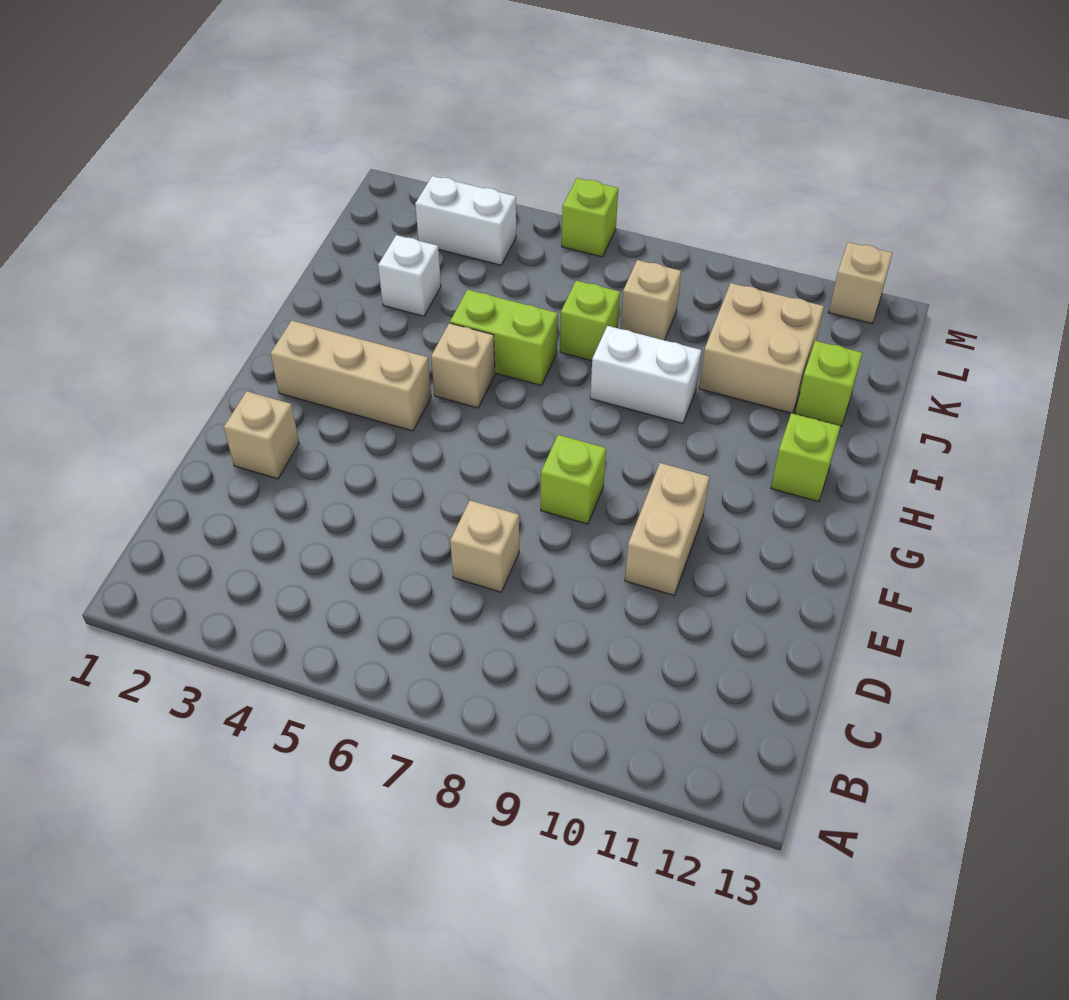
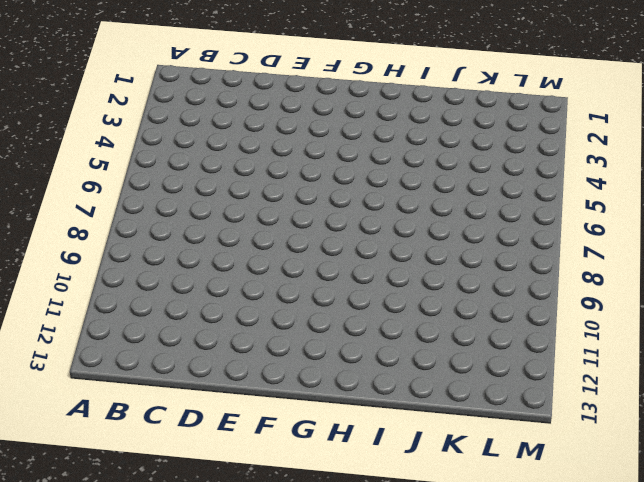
none -> tan brick D7 level 1
none -> tan brick E2 level 1
none -> tan brick E10:F10 level 1

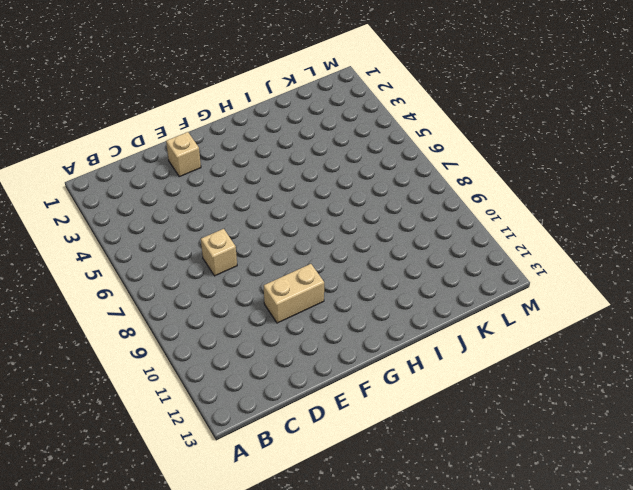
none -> lime brick F8 level 1
none -> tan brick G2:G4 level 1
none -> tan brick H5 level 1

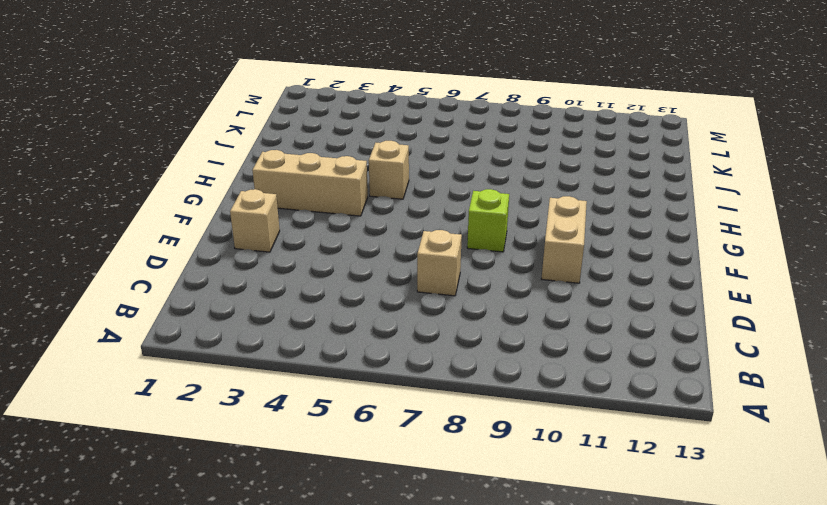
none -> lime brick H12 level 1
none -> lime brick I5:I6 level 1
none -> white brick I8:I9 level 1

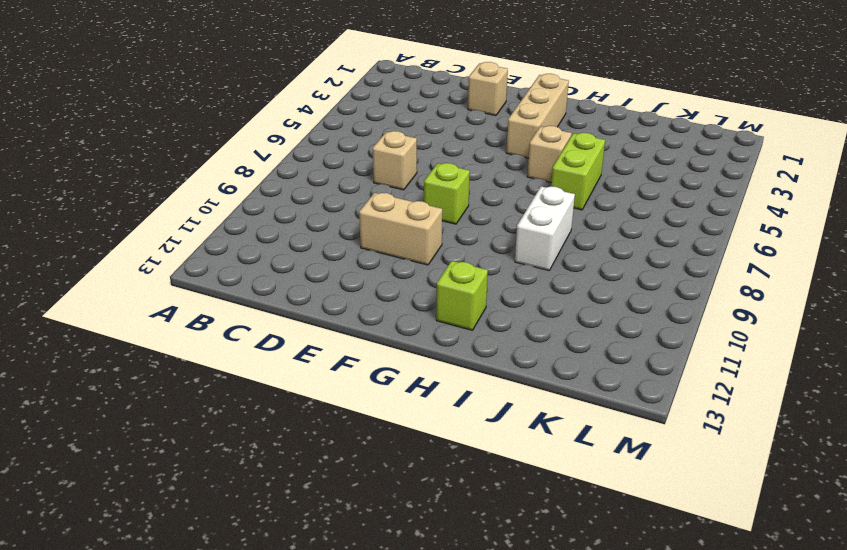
none -> white brick J3 level 1
none -> lime brick J7 level 1
none -> tan brick J10:K11 level 1

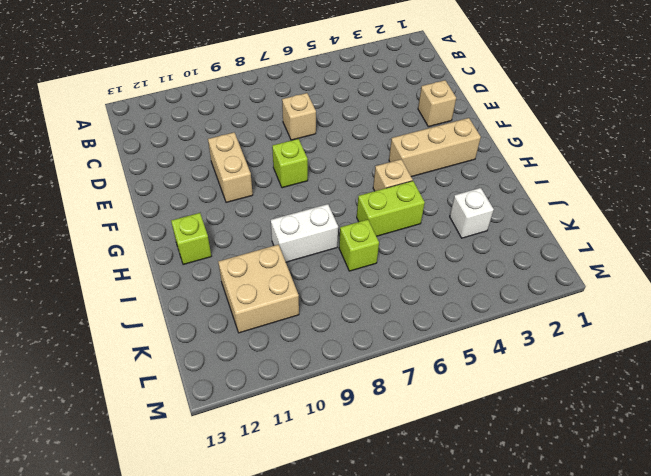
none -> lime brick J12 level 1
none -> tan brick K8 level 1
none -> white brick L3:L4 level 1

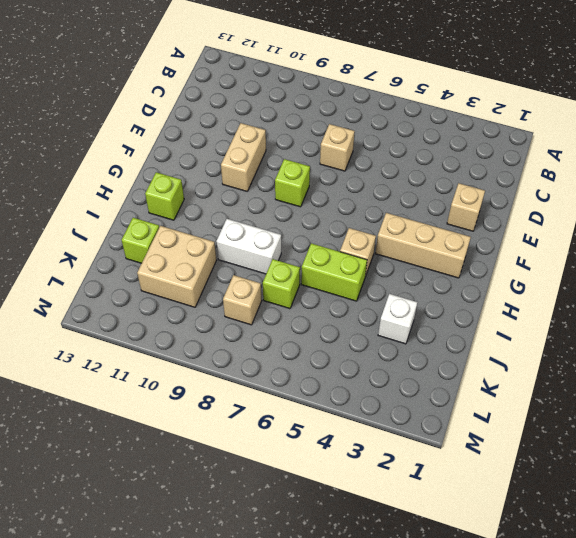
none -> white brick L3:L4 level 1
none -> lime brick M6 level 1
none -> tan brick M12 level 1

